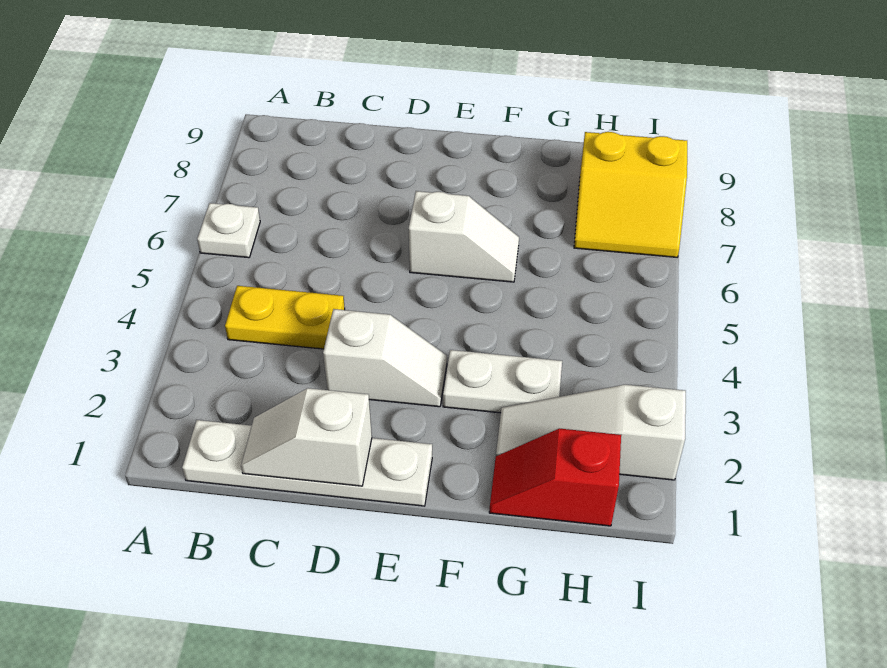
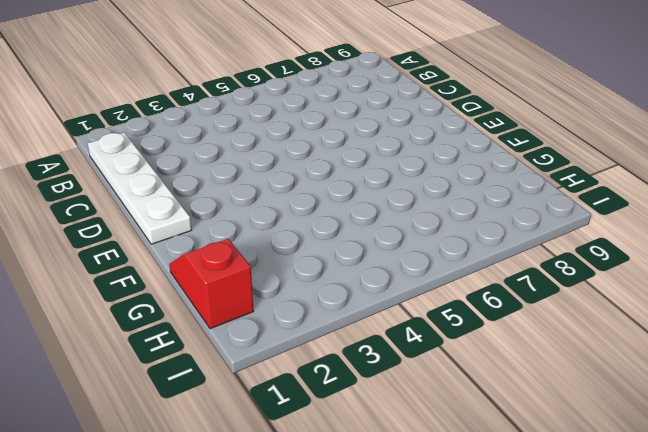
none -> white plate A6 level 1
none -> yellow plate B4:C4 level 1

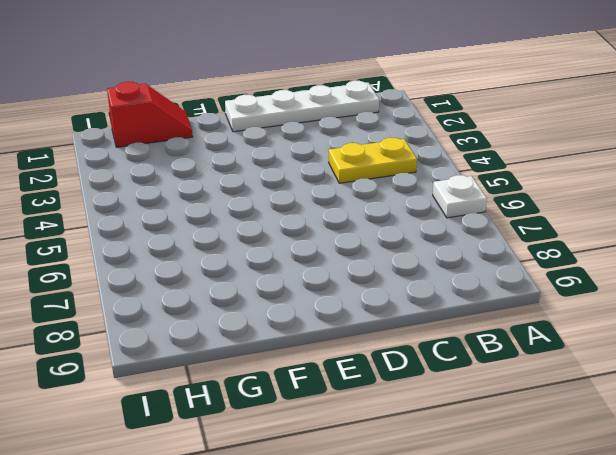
none -> white slope D3:E3 level 1 top D
none -> white slope E6:F6 level 1 top E

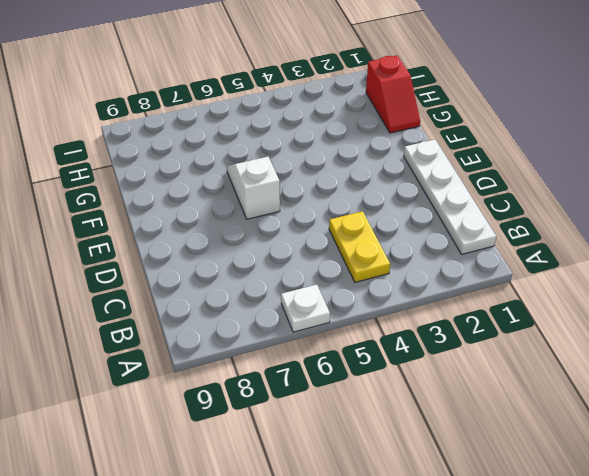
none -> white slope D3:E3 level 1 top D
none -> white plate F3:G3 level 1

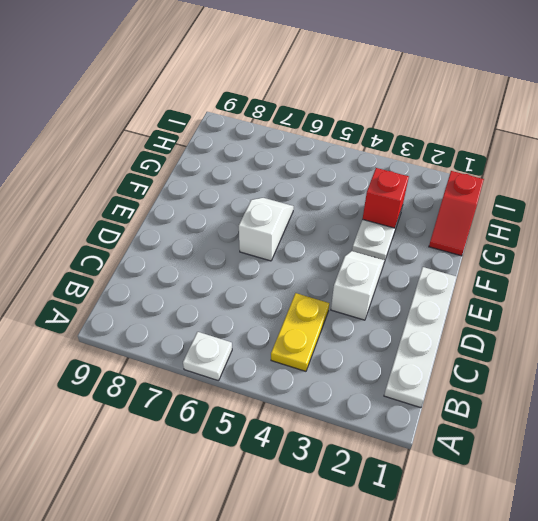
red brick G3 level 2 -> none
none -> white slope G2:I2 level 1 top I
none -> yellow slope H7:I8 level 1 top 8

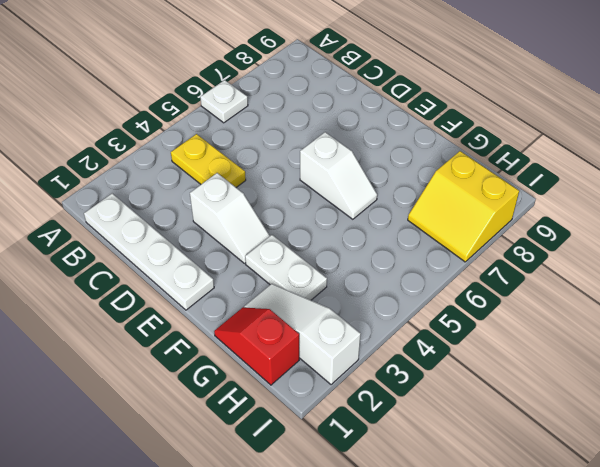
none -> white slope C1:D1 level 2 top D

